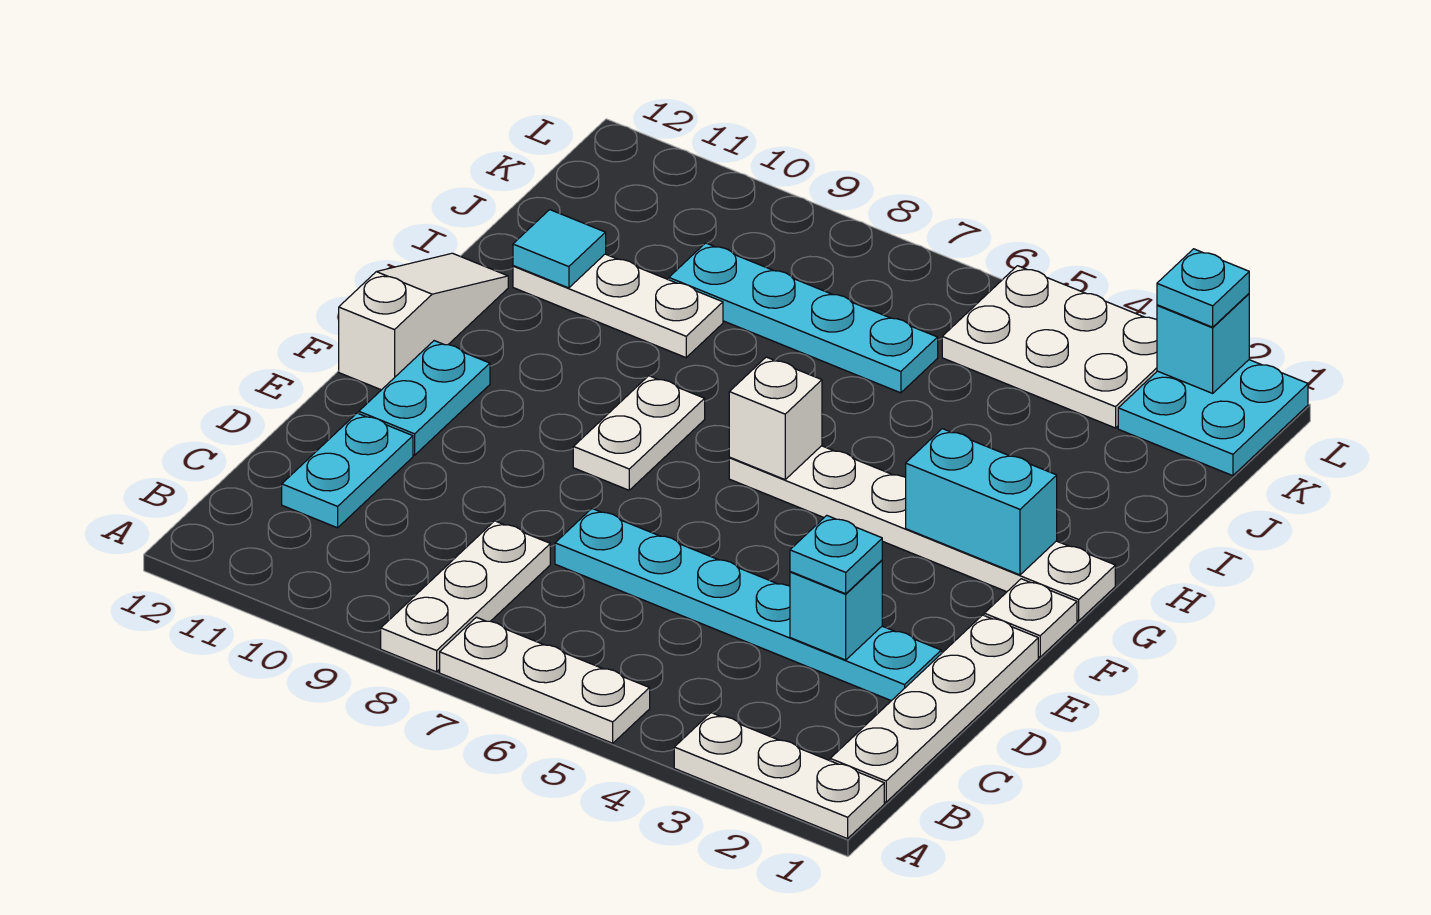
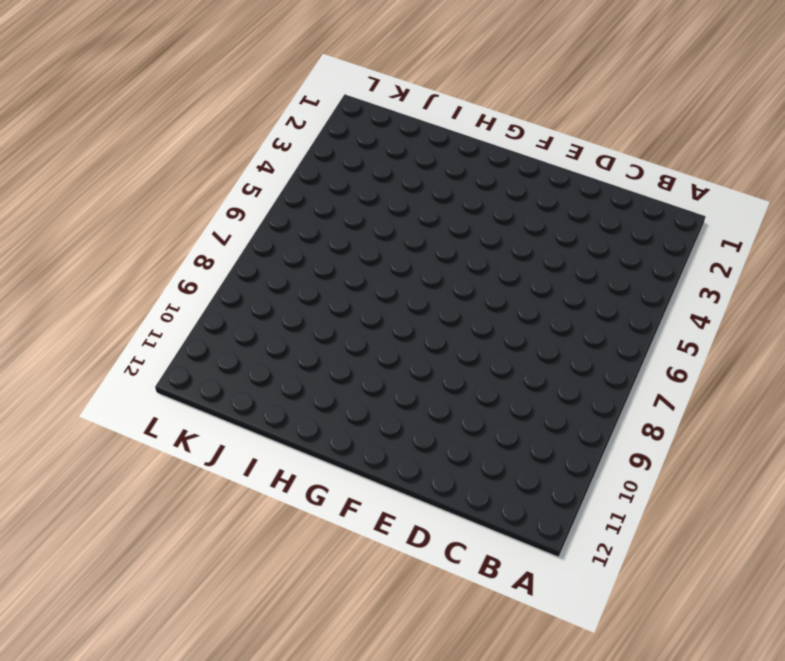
none -> white plate A1:A3 level 1
none -> white plate A5:A7 level 1
none -> white plate A8:C8 level 1

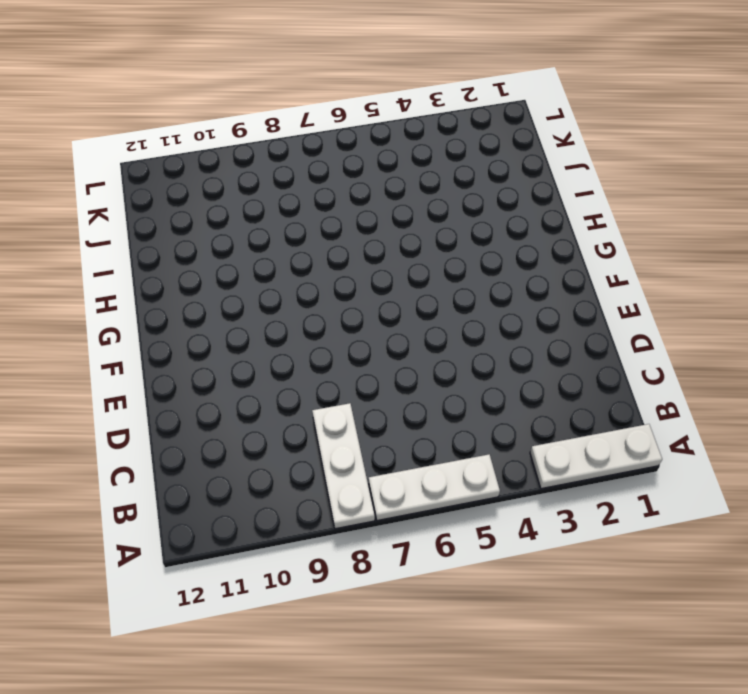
none -> white plate B1:E1 level 1
none -> cyan plate C11:D11 level 1
none -> cyan plate D2:D7 level 1

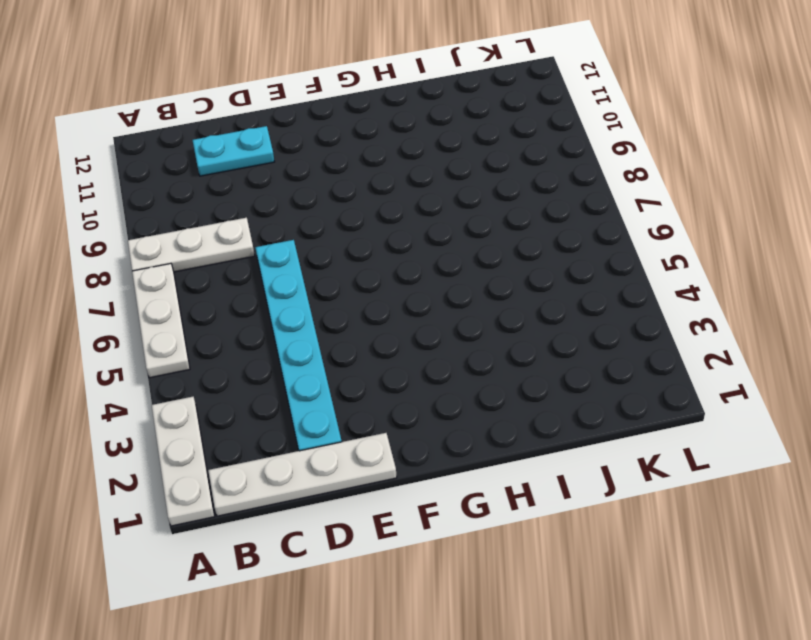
none -> cyan plate E11:F11 level 1
none -> white plate F1 level 1
none -> white plate F8:G8 level 1

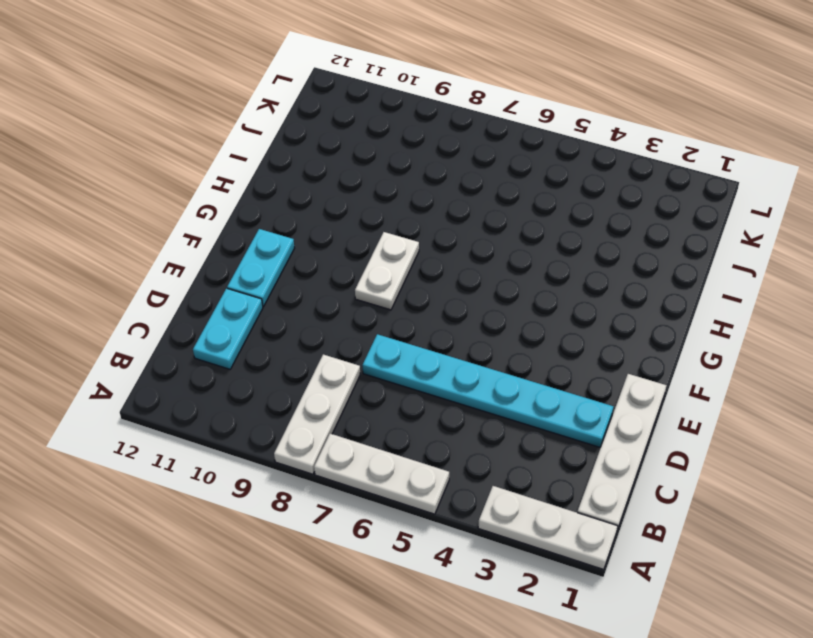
none -> white plate F1 level 1
none -> white slope F12:H12 level 1 top F
none -> white plate G1:G6 level 1

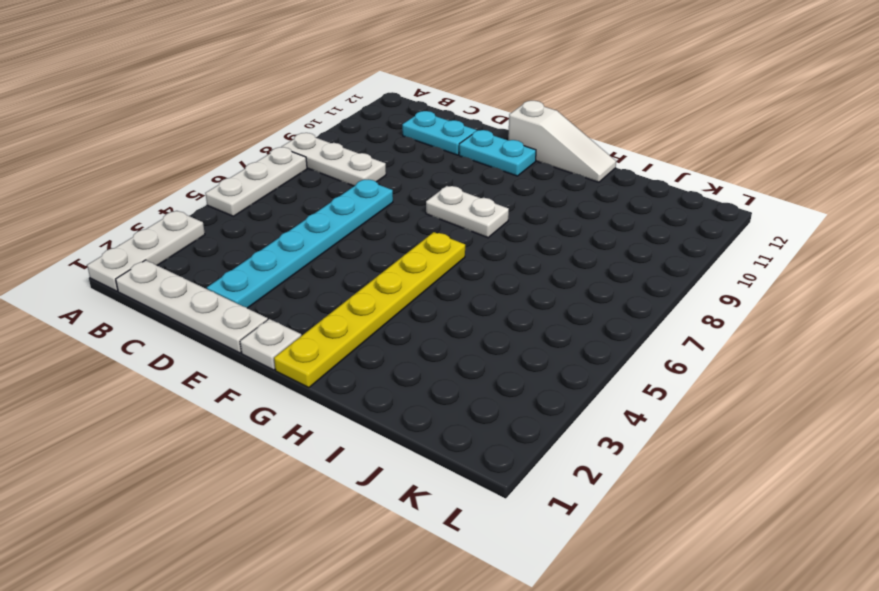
yellow plate G1:G6 level 1 -> white plate G1:G6 level 1
none -> white plate I9:I11 level 1
none -> cyan plate J6:J9 level 1
none -> cyan plate K1:L2 level 1

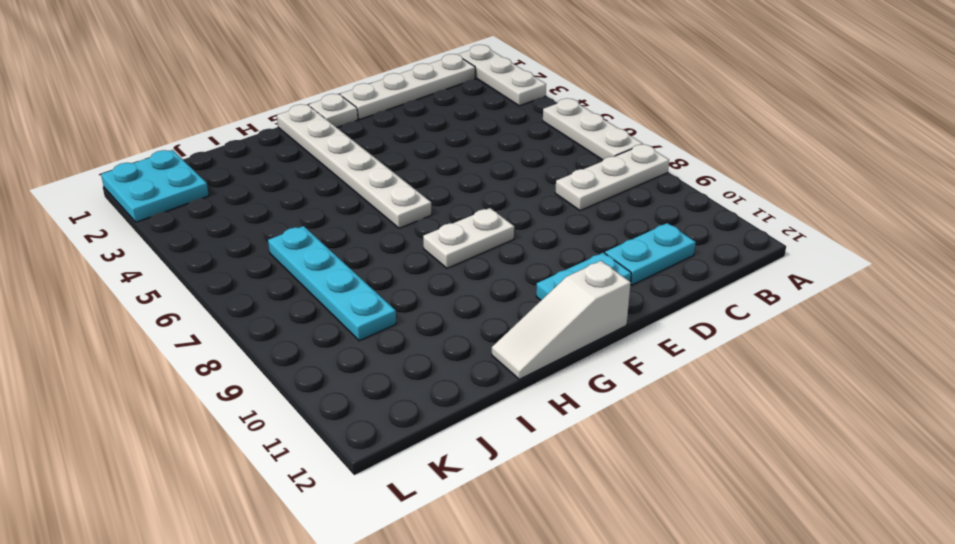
none -> cyan plate D2:D7 level 1
none -> white plate I9:I11 level 1
none -> white plate K3:L5 level 1

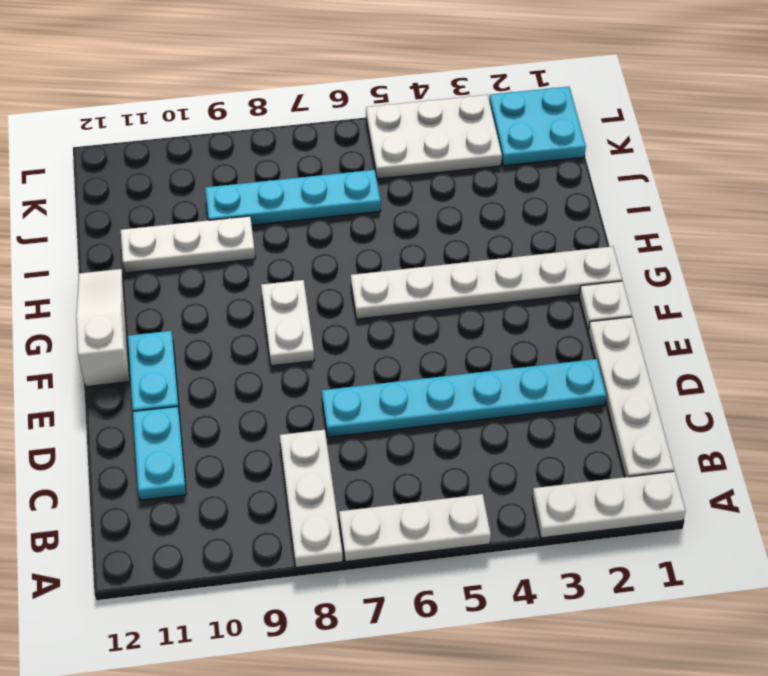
none -> cyan brick D3 level 2
none -> cyan brick G2:G3 level 2
none -> white brick G6 level 2

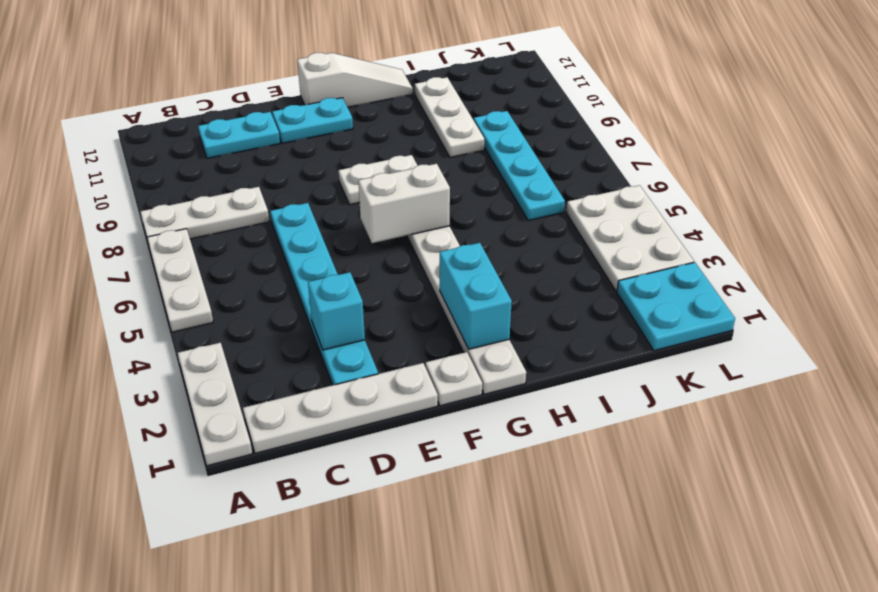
white brick F6:G6 level 2 -> white brick G6 level 2
none -> cyan tile I11 level 2
none -> cyan brick L2 level 2
none -> cyan plate D3 level 3

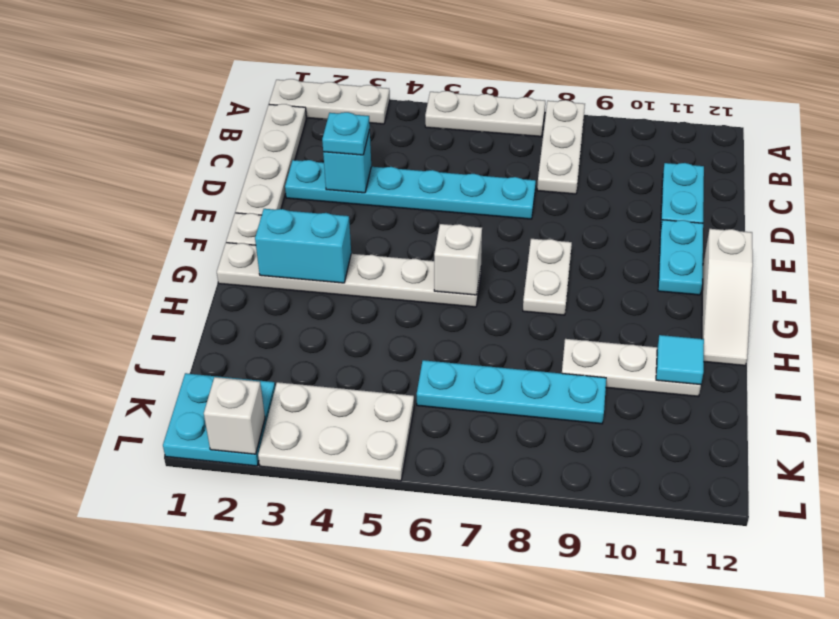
white brick L2 level 2 -> cyan brick L2 level 2
none -> cyan plate L2 level 3

